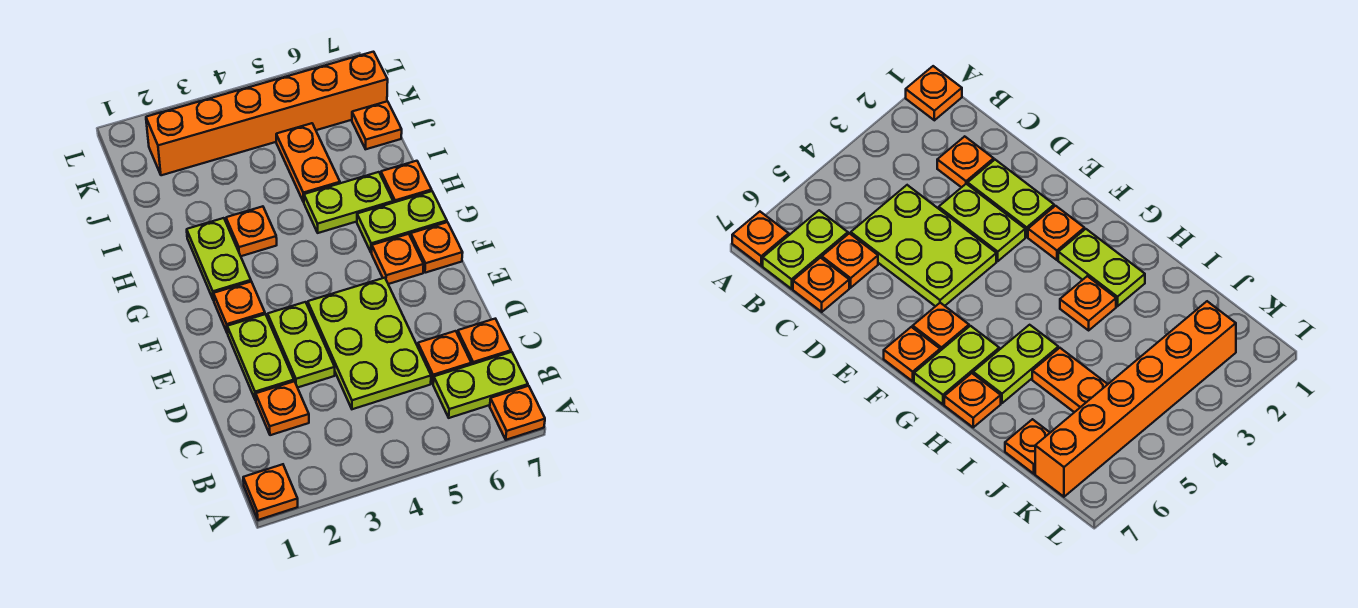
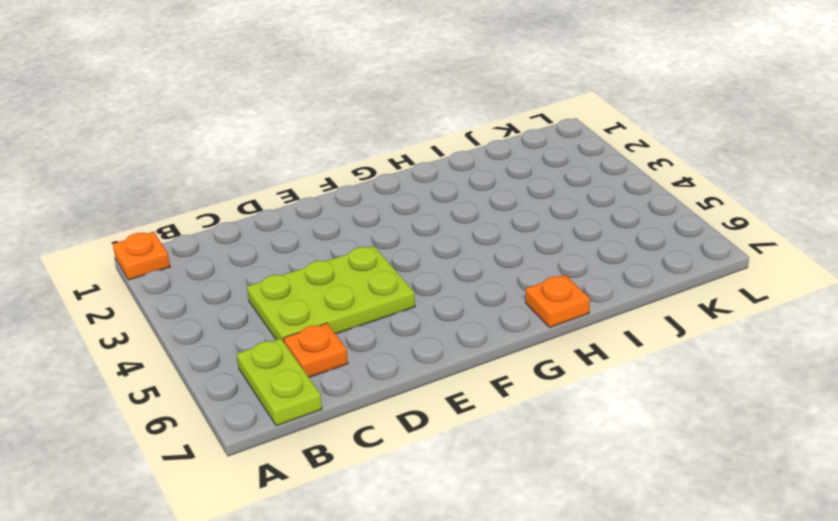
none -> orange plate A7 level 1
none -> orange plate C2 level 1
none -> orange plate C7 level 1

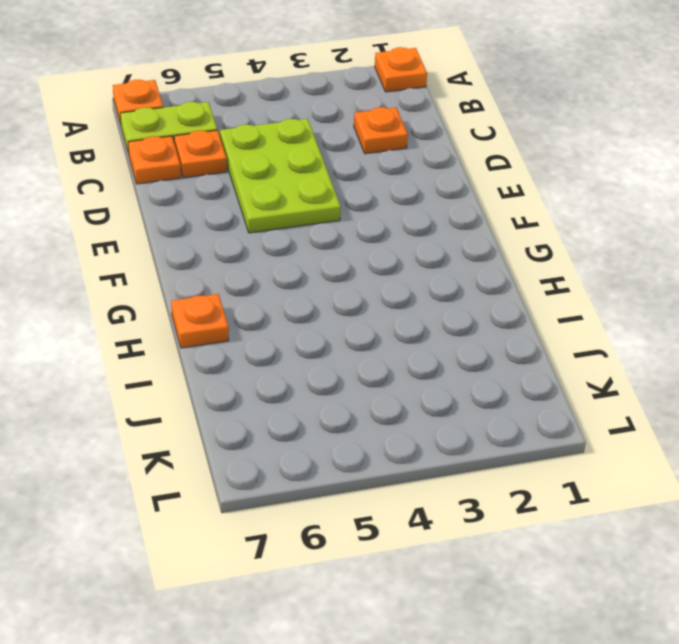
none -> lime plate D2:E2 level 1
none -> lime plate D3:E3 level 1
none -> orange plate F2 level 1

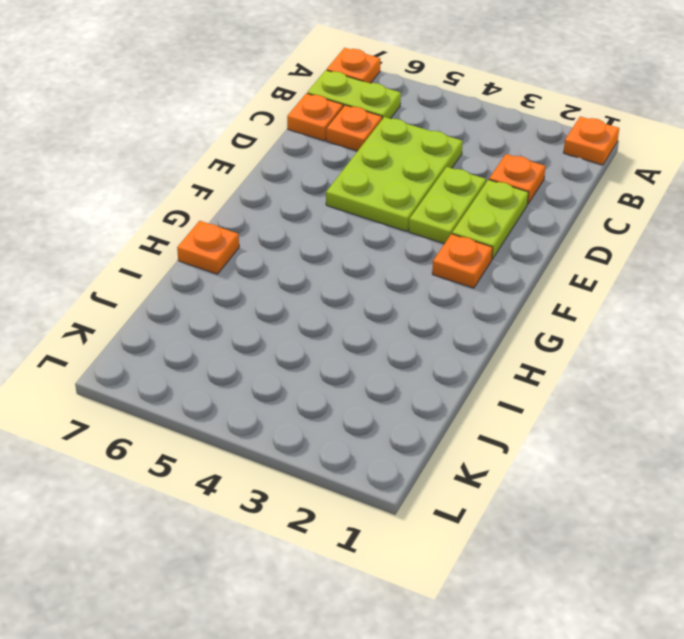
none -> orange plate F6 level 1
none -> orange plate F7 level 1
none -> lime plate G2:H2 level 1

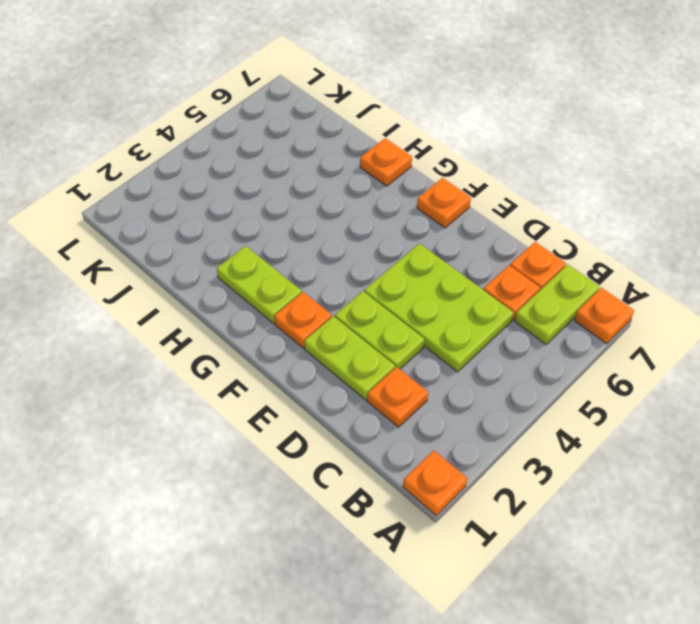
none -> orange plate F6 level 1
none -> lime plate G6:G7 level 1
none -> orange plate H3 level 1

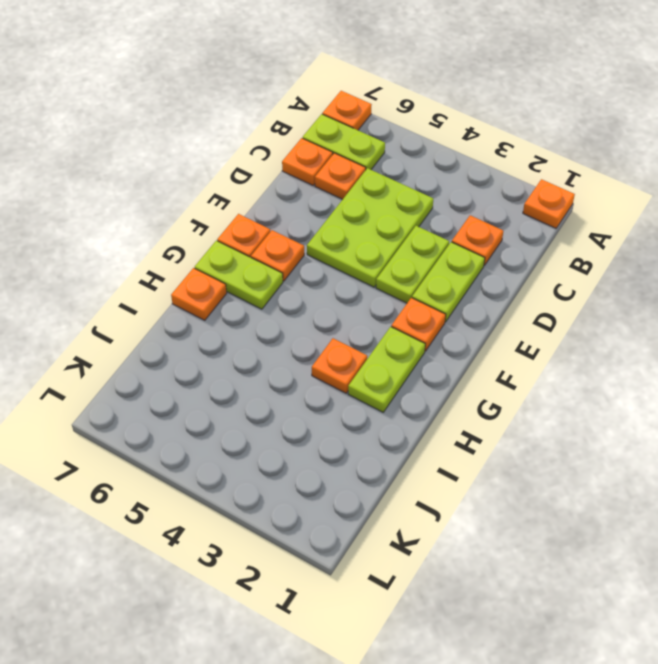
none -> lime plate H5:H6 level 1
none -> orange plate I5:J5 level 1
none -> orange plate J7 level 1

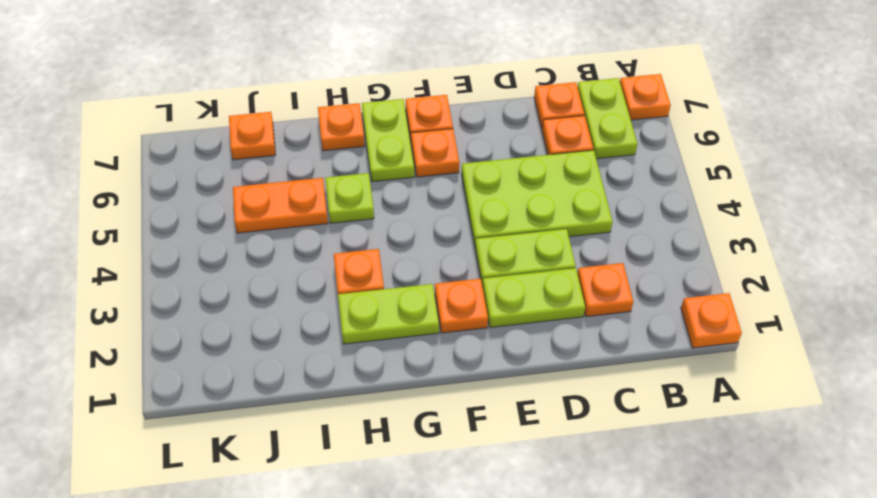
lime plate H5 level 1 -> lime plate H5:H6 level 1
none -> orange brick K2:K7 level 1

